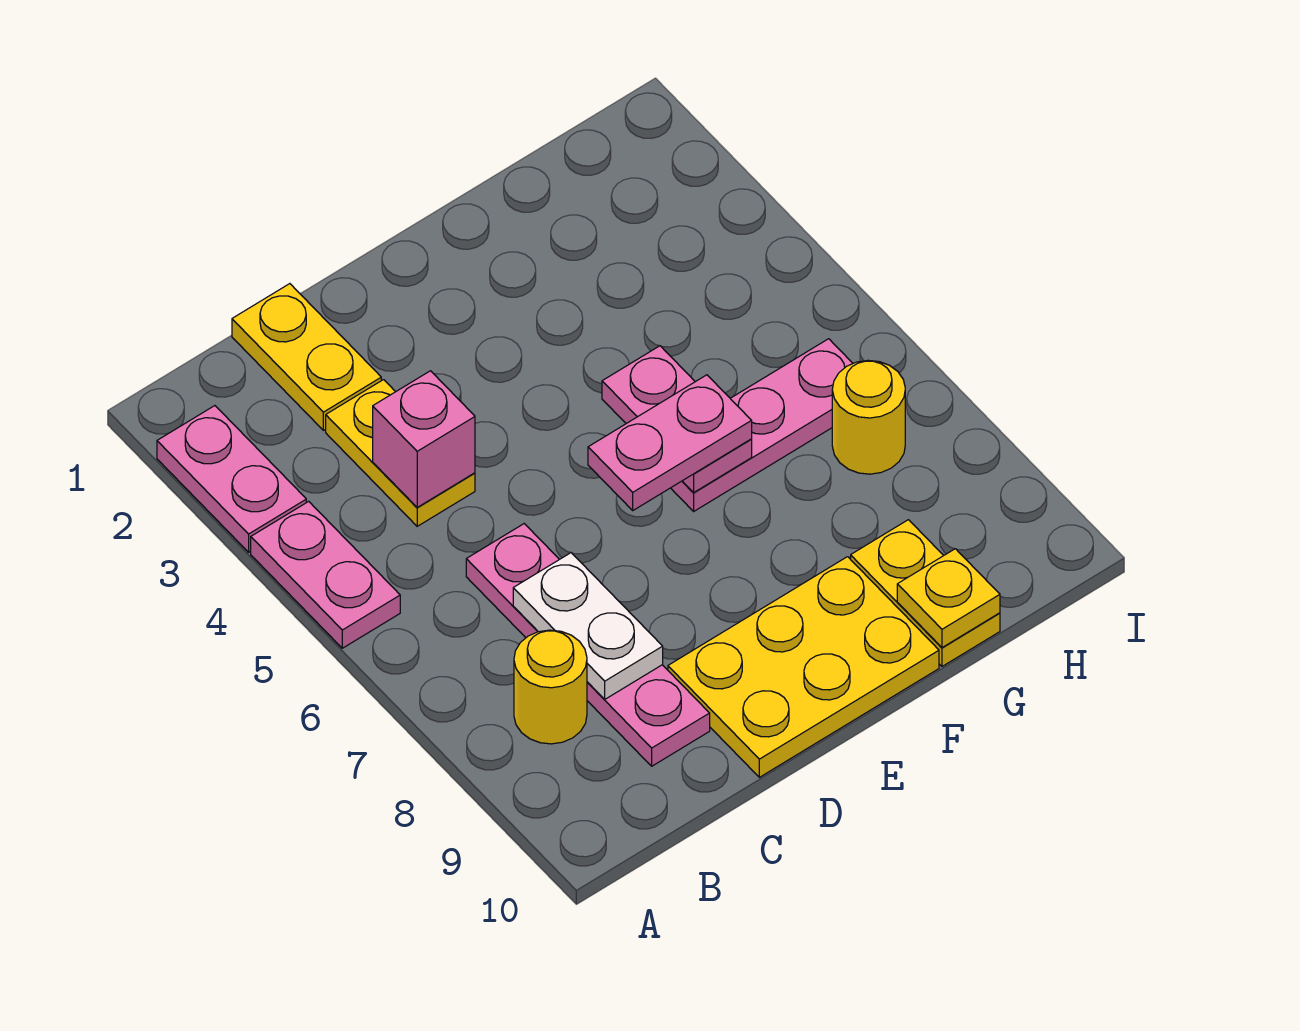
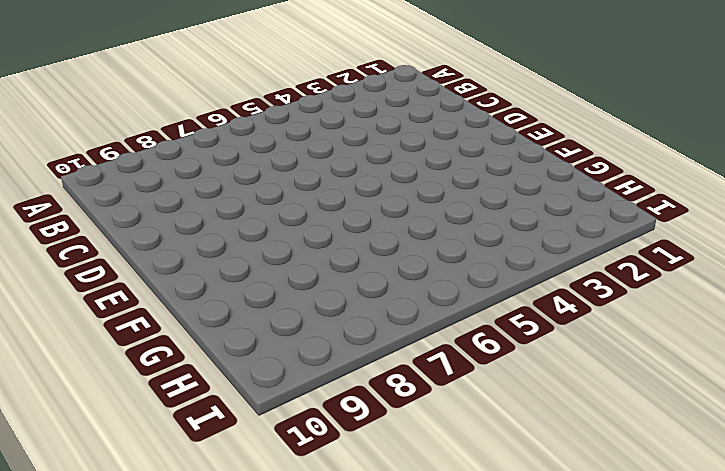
none -> pink plate A2:A3 level 1
none -> pink plate A4:A5 level 1
none -> yellow round brick B8 level 1

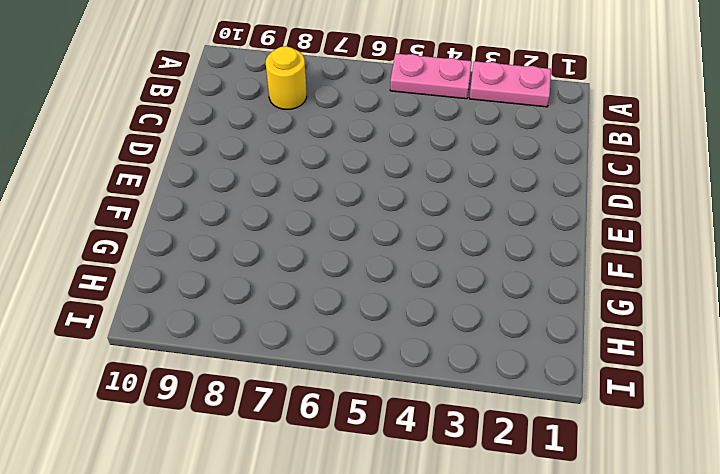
none -> yellow plate C1:C2 level 1
none -> yellow plate C3:C4 level 1
none -> pink plate C6:C9 level 1

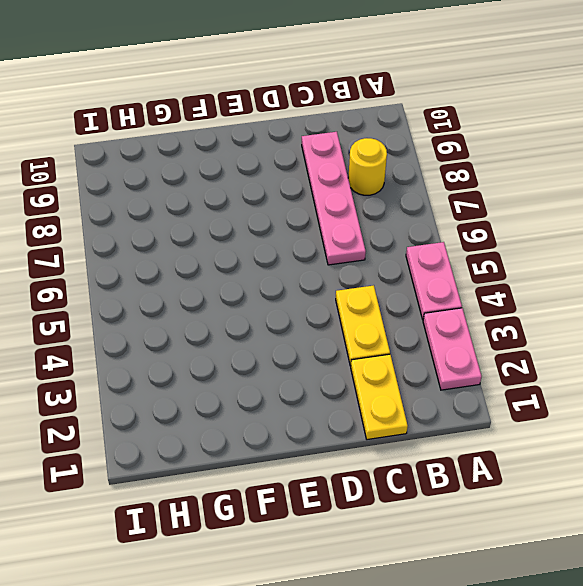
none -> yellow plate D9:F10 level 1
none -> pink plate F6:H6 level 1
none -> yellow plate G9:G10 level 1

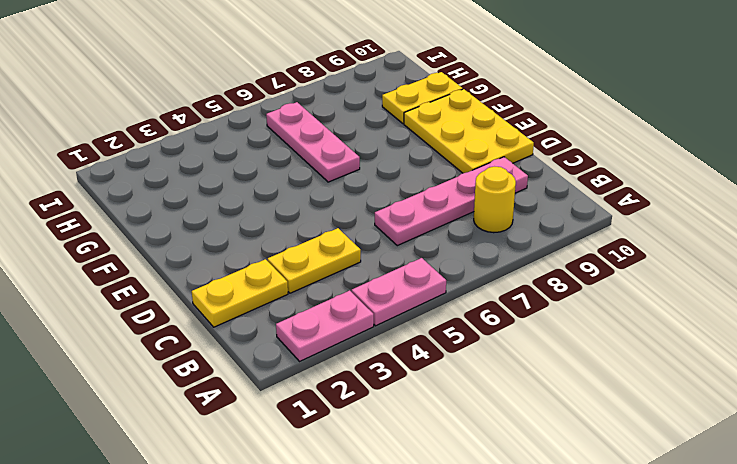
none -> yellow round brick H7 level 1
none -> pink brick C4 level 2
none -> white plate C7:C8 level 2

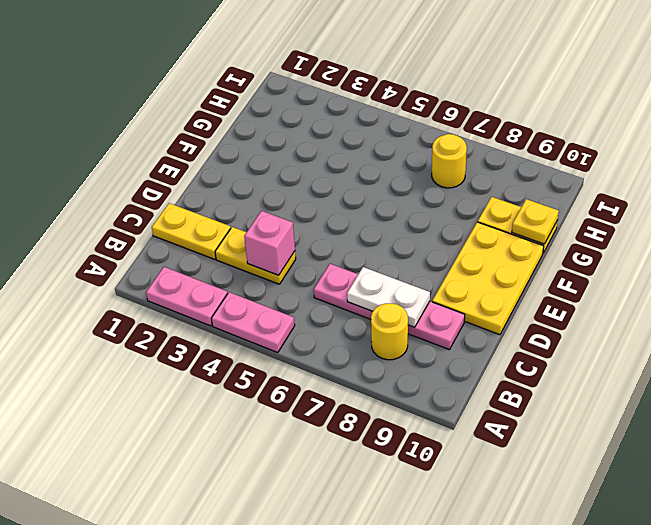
none -> pink plate F6:H6 level 1
none -> pink plate F5:F6 level 2
none -> pink plate E6:F6 level 3

